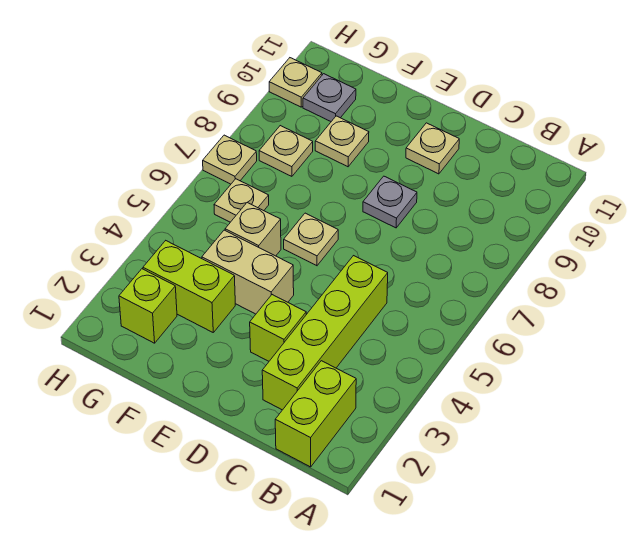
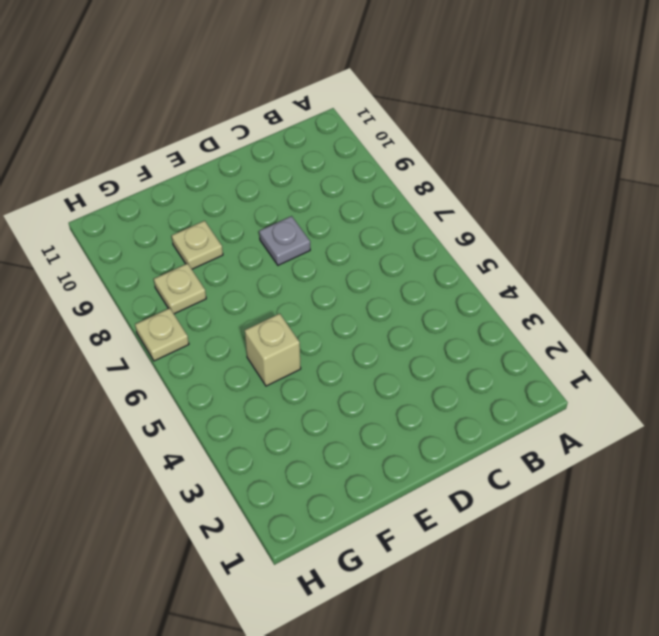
none -> lime brick B1:B2 level 1
none -> lime brick C2:C5 level 1
none -> lime brick D3 level 1

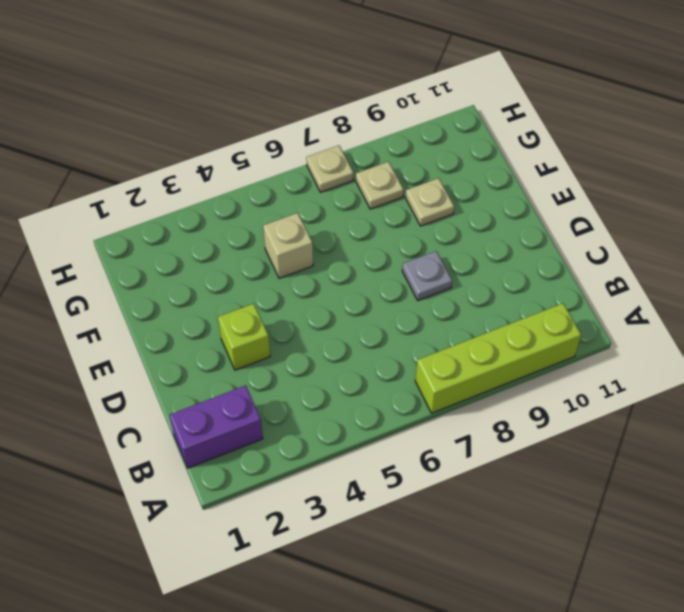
lime brick A7:A10 level 1 -> lime brick C2:C5 level 1
purple brick B1:B2 level 1 -> lime brick B1:B2 level 1
none -> tan plate D10 level 1
none -> tan brick E4:F4 level 1
none -> tan plate E6 level 1

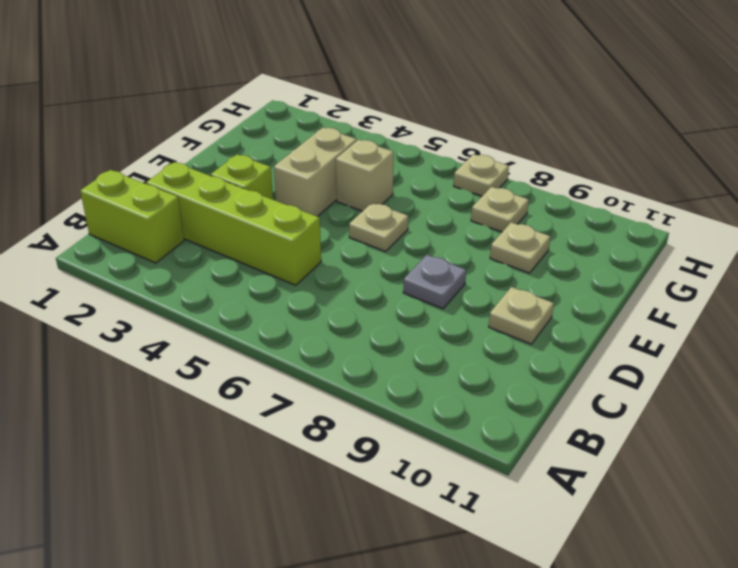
none -> lime brick F3:G3 level 1
none -> lime brick G2 level 1
none -> tan plate G6 level 1

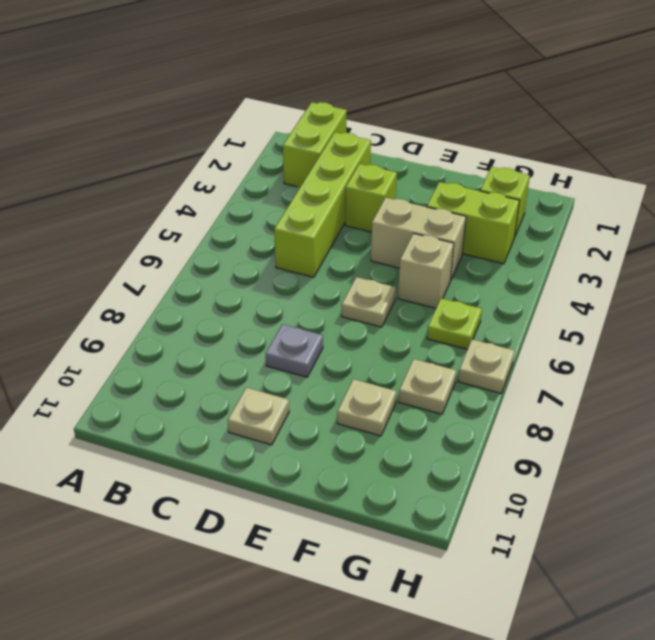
lime plate G6 level 1 -> tan plate G6 level 1
none -> grey plate G10 level 1
none -> tan plate H10 level 1

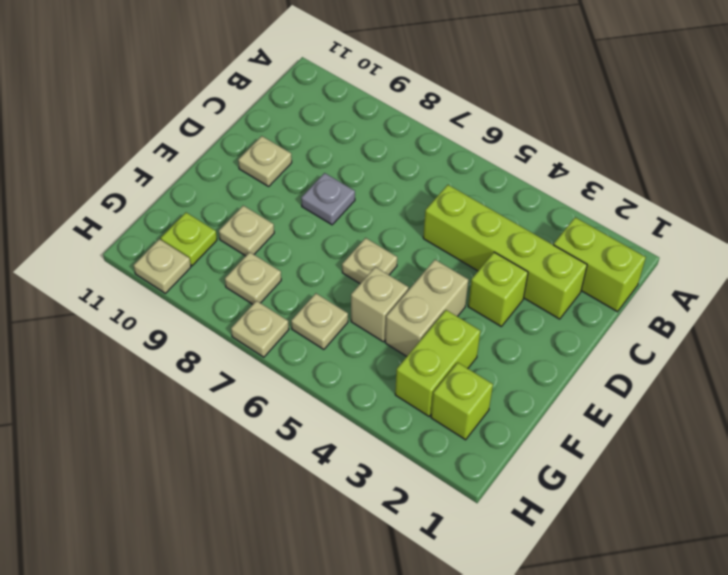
lime plate G10 level 1 -> grey plate G10 level 1

